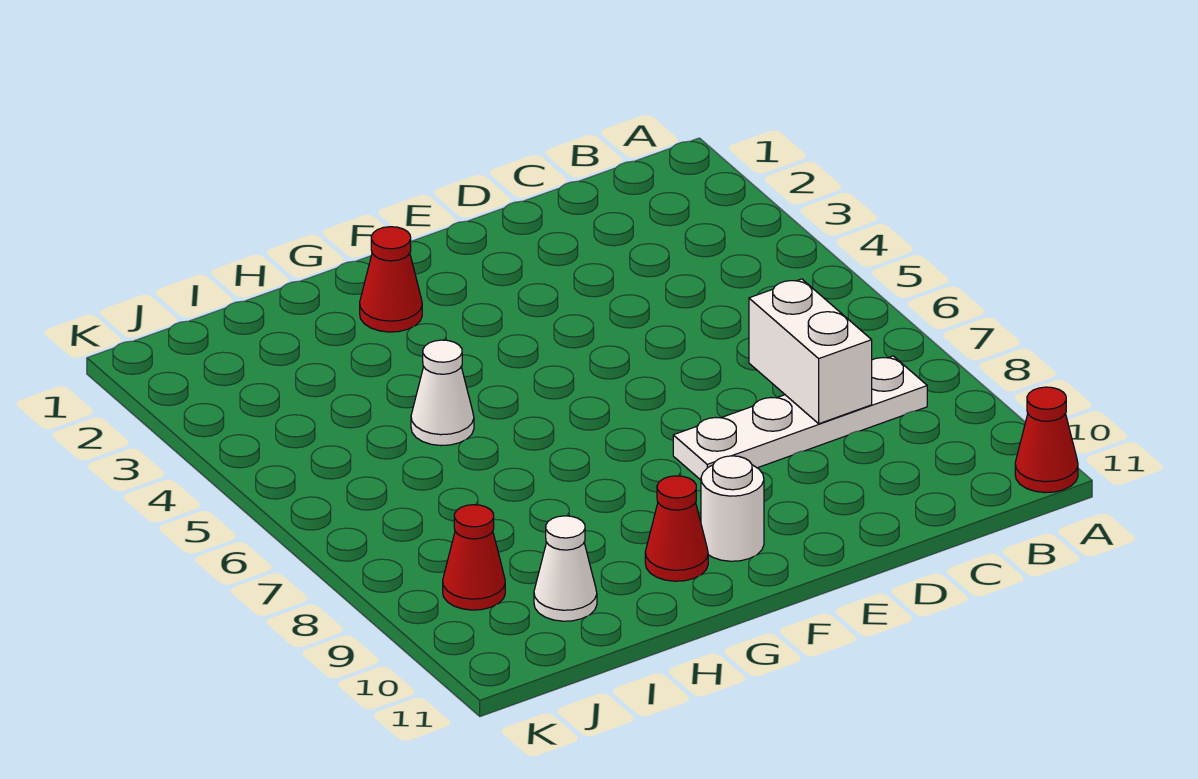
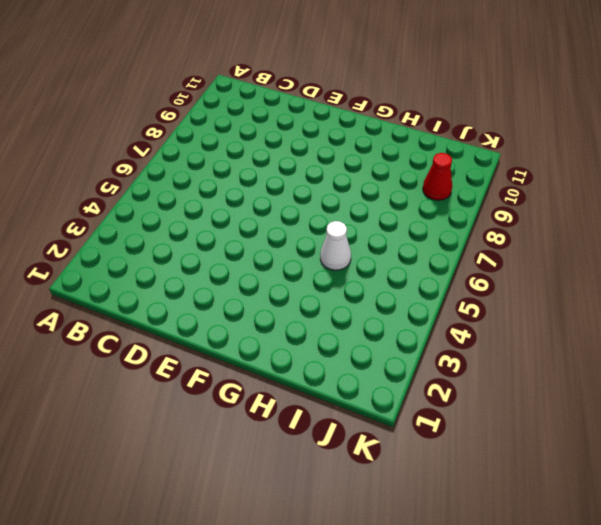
none -> red cone A11 level 1
none -> white plate B8:E8 level 1

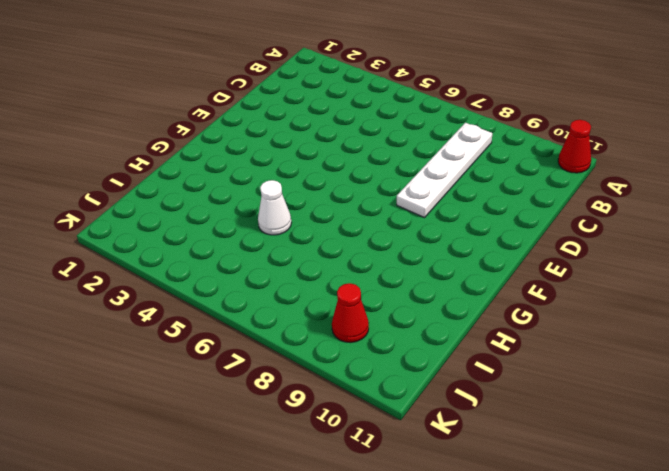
none -> white round brick F10 level 1
none -> red cone G2 level 1

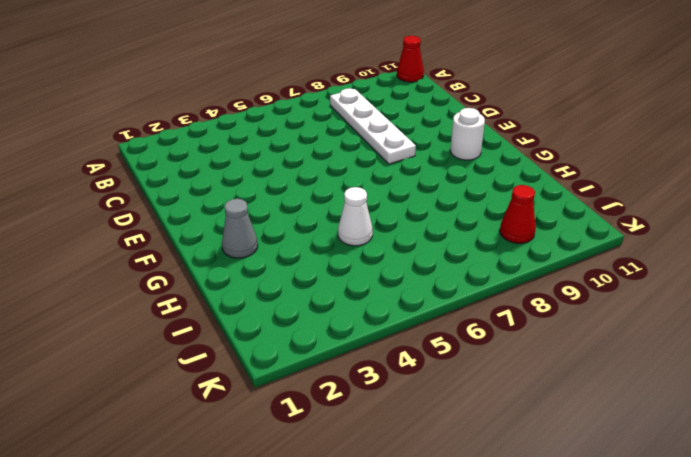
grey cone G2 level 1 -> red cone G2 level 1
none -> red cone G10 level 1
none -> white cone I10 level 1

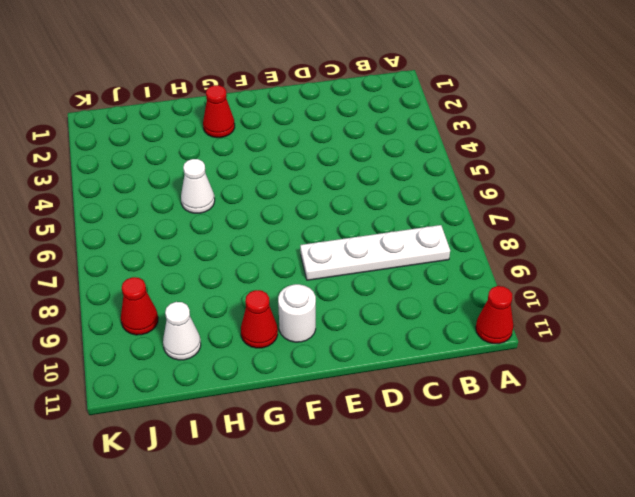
none -> white brick C7:C8 level 2

